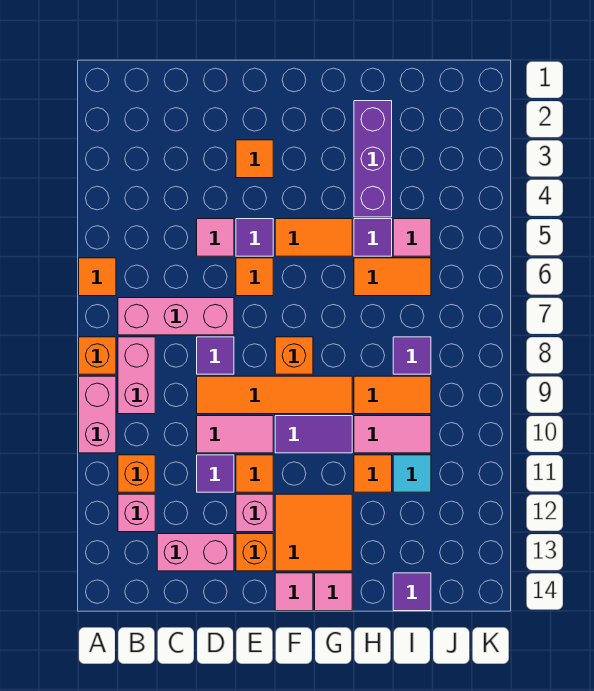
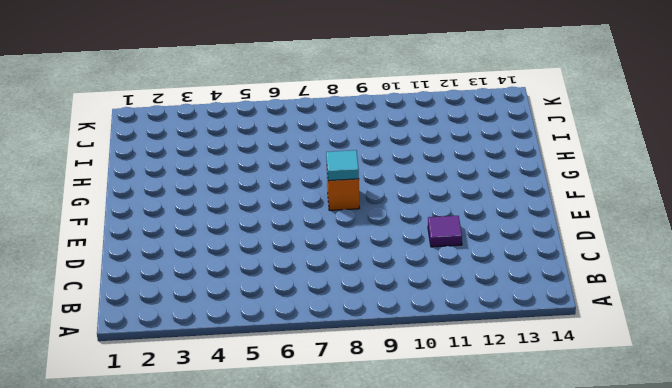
cyan tile F8 level 2 -> cyan tile I11 level 1
none -> orange tile A6 level 1
none -> orange brick A8 level 1
none -> pink brick A9:A10 level 1
none -> pink brick B7:D7 level 1

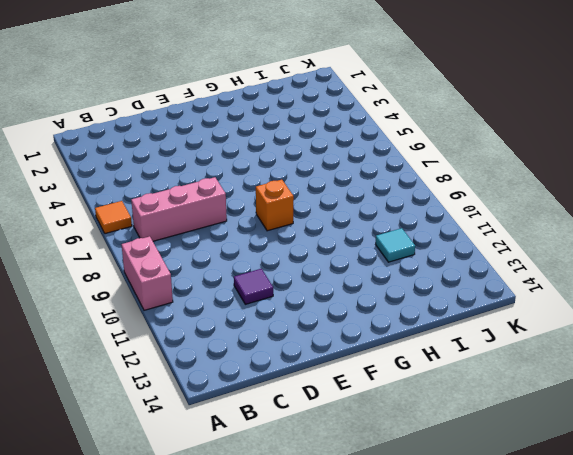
none -> orange brick A8 level 1
none -> pink brick B8:B9 level 1
none -> orange brick B11 level 1
none -> pink brick B12 level 1

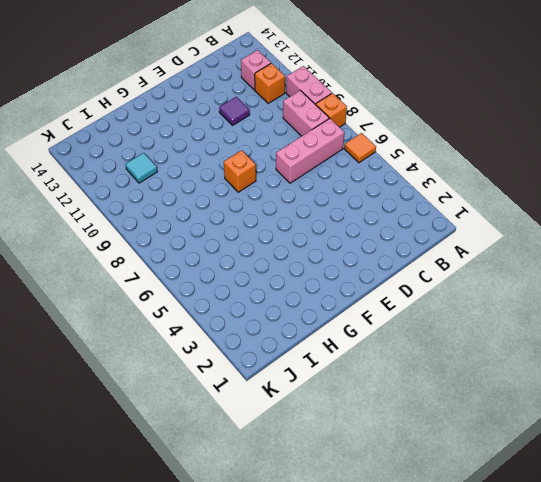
none -> pink brick C13:D13 level 1
none -> pink tile D5 level 1
none -> purple tile D8 level 1
none -> orange tile D9:G9 level 1

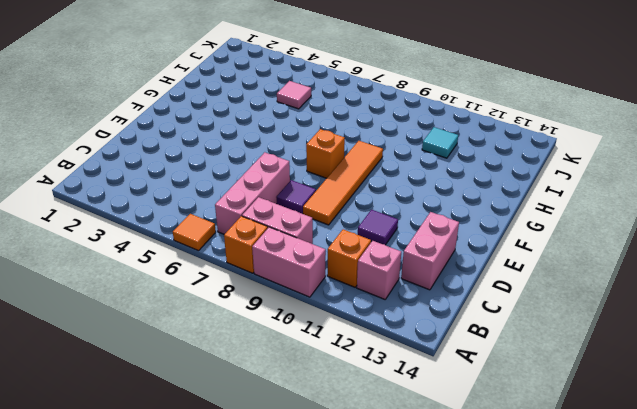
none -> pink tile D5 level 1
none -> pink tile D10:E10 level 1
none -> orange tile E3 level 1
none -> purple tile E5 level 1

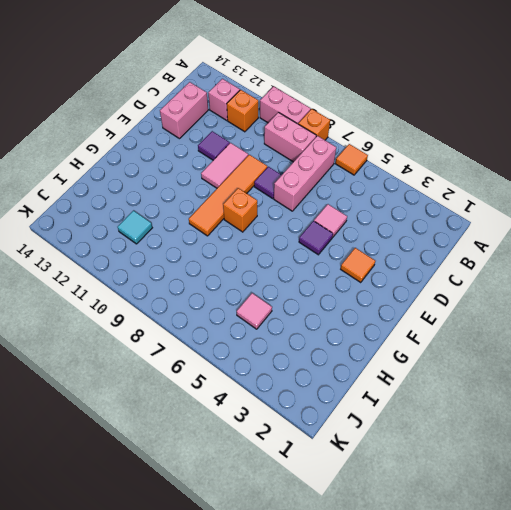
none -> orange tile E6 level 1
none -> orange tile E11 level 1
none -> pink brick E12 level 1
none -> orange brick E13 level 1

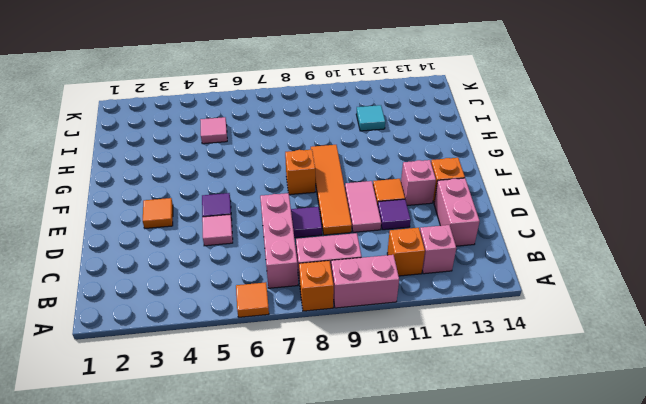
none -> orange tile E6 level 1
none -> orange tile F5:G5 level 1
none -> purple tile F10:G10 level 1
none -> orange tile F12:G13 level 1

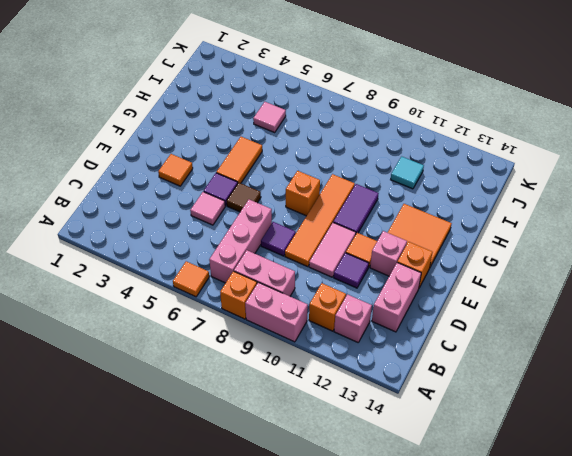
brown tile E6 level 1 -> orange tile E6 level 1
none -> pink tile F14 level 1
none -> pink tile G14 level 1
none -> purple brick H2:H4 level 1
none -> purple tile H5 level 1

